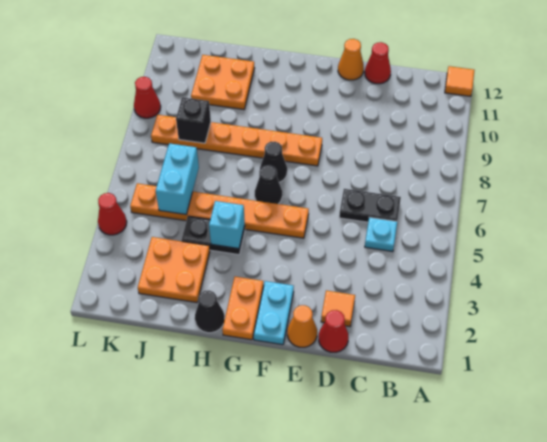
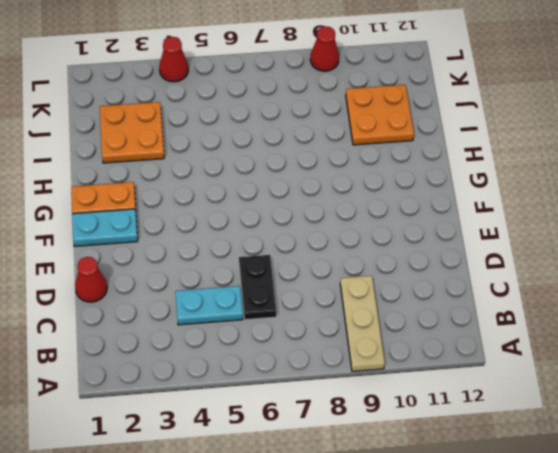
tan plate A9:C9 level 1 -> none
cyan plate C4:C5 level 1 -> cyan plate C5 level 1
none -> orange tile A12 level 1
none -> orange tile D2 level 1
none -> red cone D12 level 1

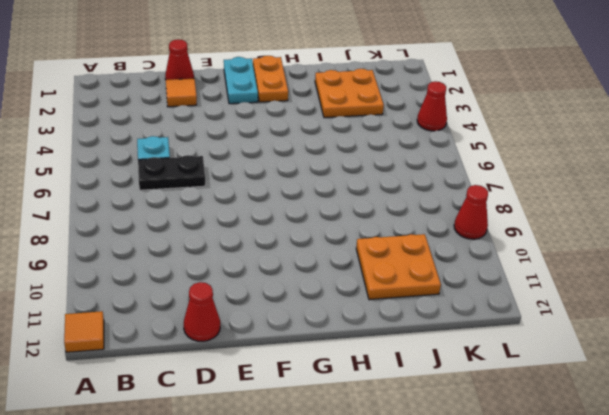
none -> orange cone E1 level 1
none -> orange cone E12 level 1
none -> orange plate F5:K5 level 1

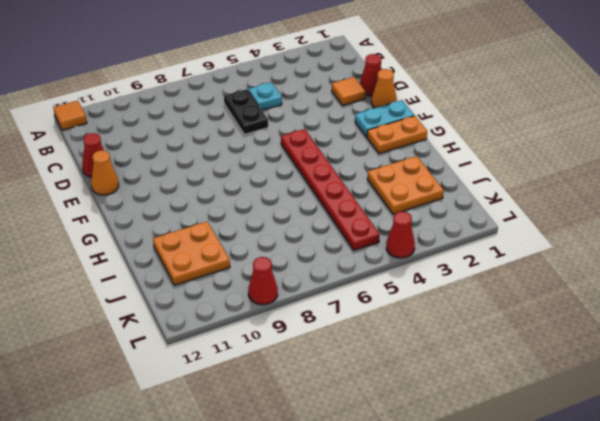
red plate F5:K5 level 1 -> orange plate F5:K5 level 1
none -> orange plate F8:K8 level 1
none -> black cone G6 level 1
none -> black cone G7 level 1

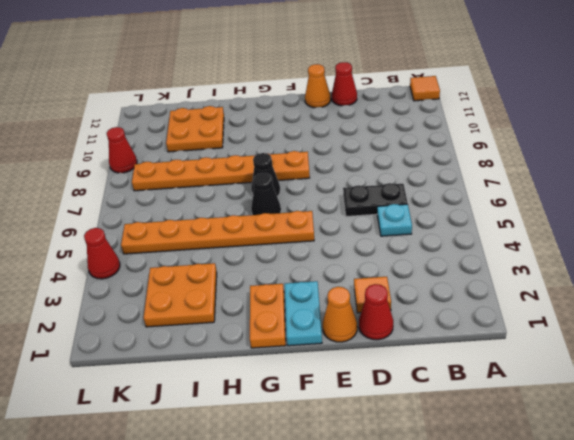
none -> black cone H1 level 1
none -> black plate H4:I4 level 1
none -> cyan brick H4 level 2

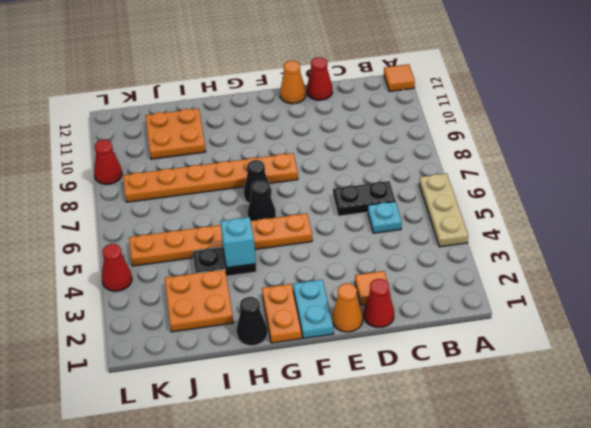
tan plate A4:A6 level 1 -> none
none -> cyan brick J5:J6 level 2
none -> black brick J8 level 2

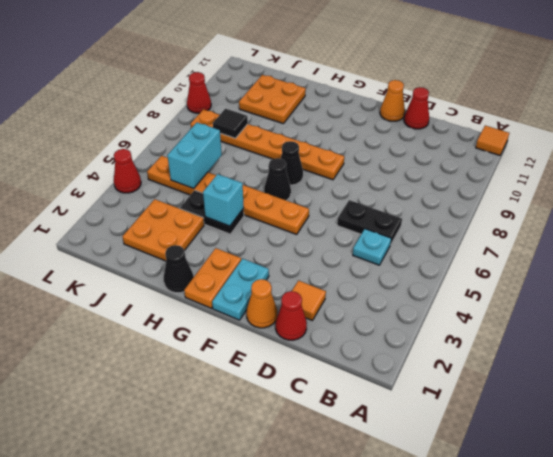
black tile J8 level 2 -> black brick J8 level 2

